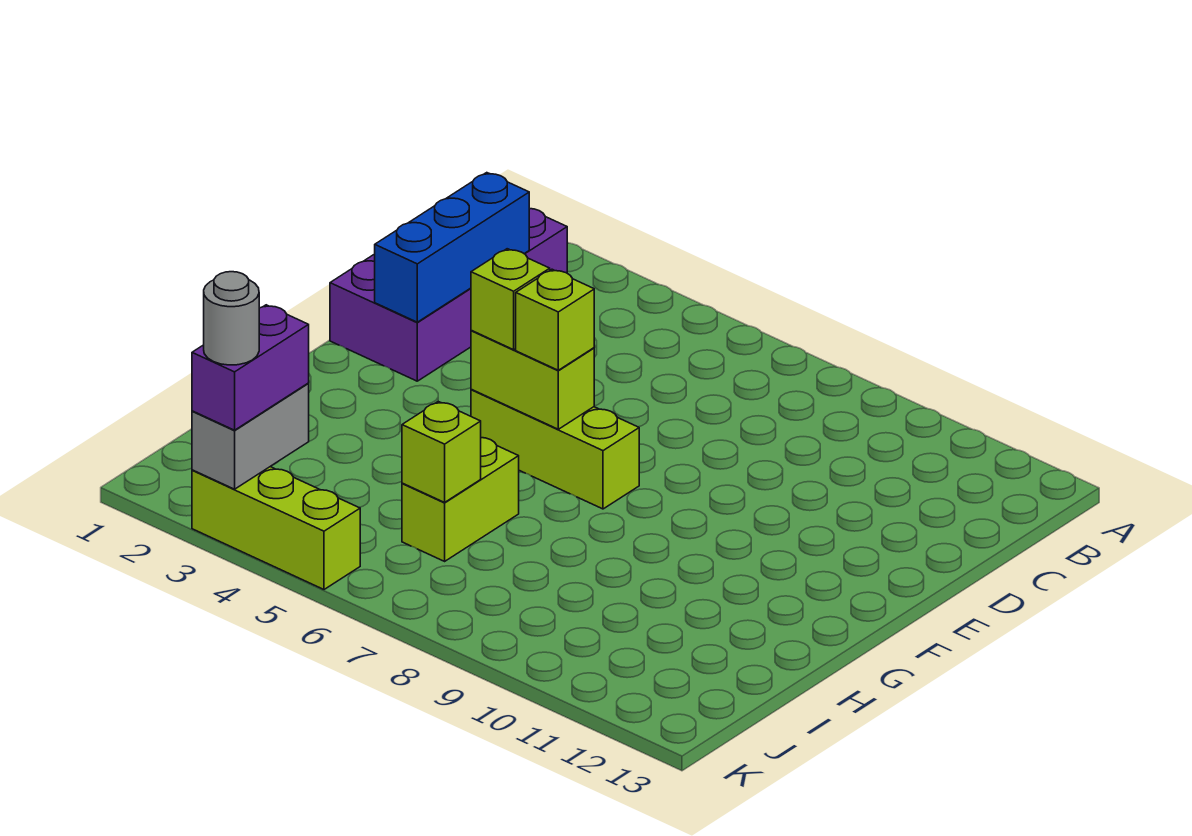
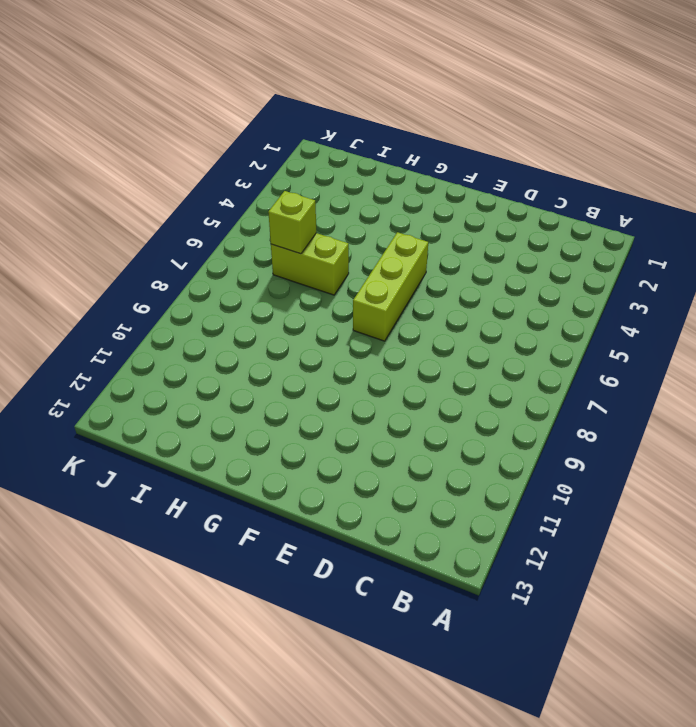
none -> purple brick B1:E2 level 1
none -> lime brick K3:K5 level 1
none -> blue brick C2:E2 level 2

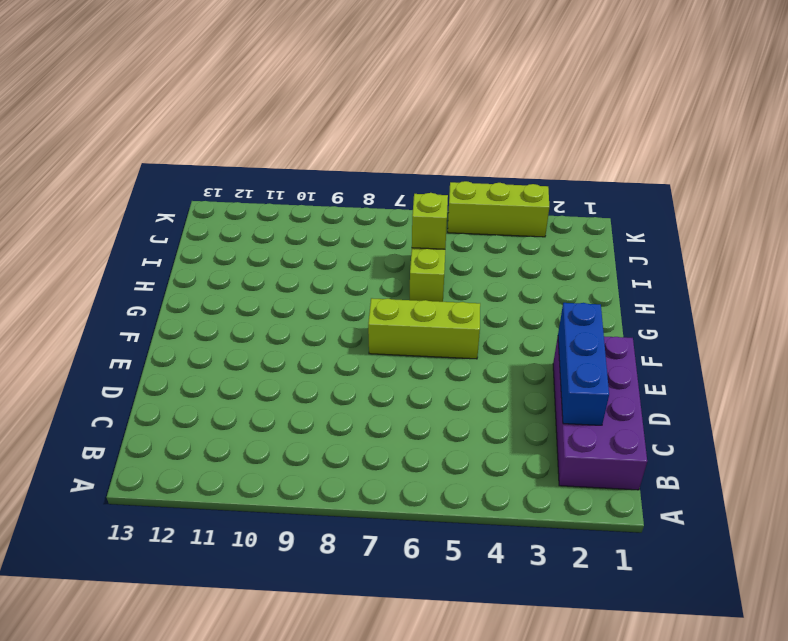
none -> lime brick F5:F6 level 2
none -> grey brick J3:K3 level 2
none -> lime brick F5 level 3

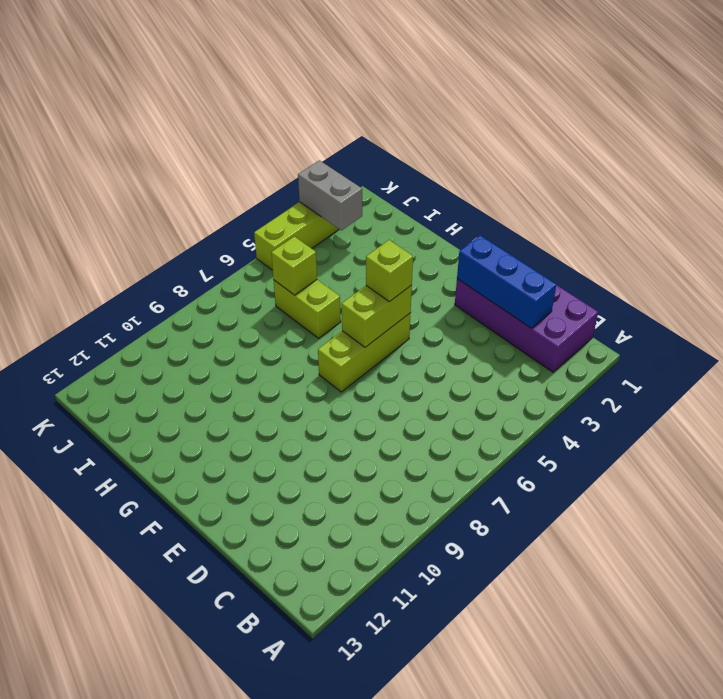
none -> lime brick F6 level 3
none -> purple brick J3:K3 level 3
none -> grey round brick K3 level 4

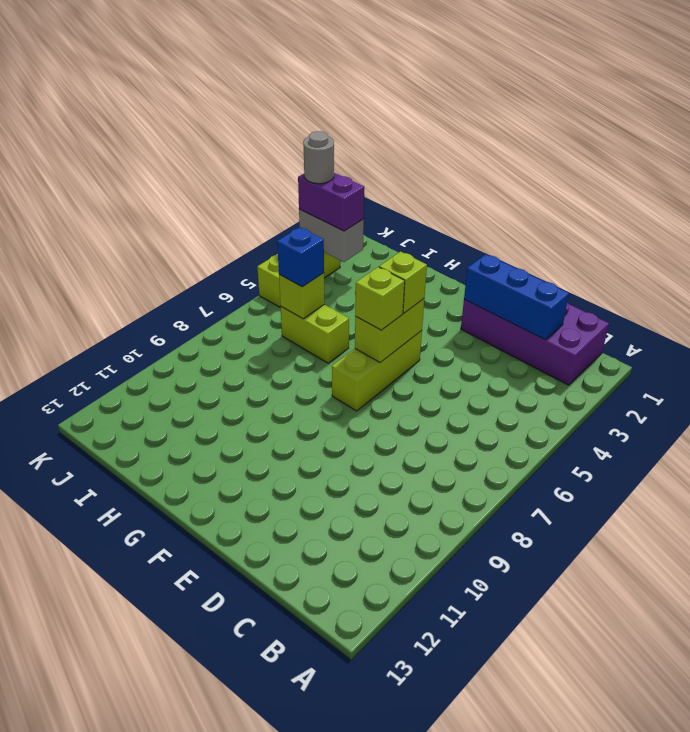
blue brick I6 level 3 -> none

